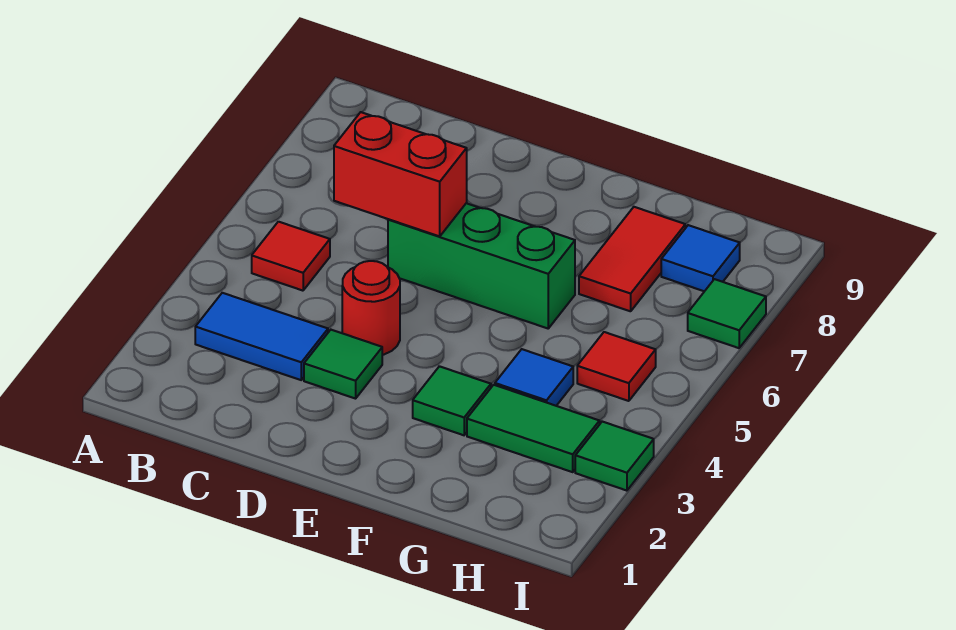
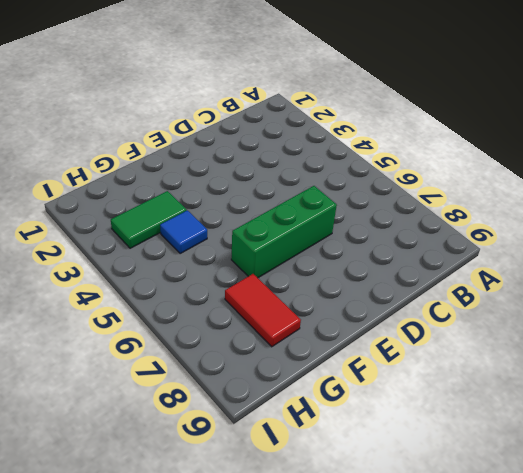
none -> blue tile B3:C3 level 1
none -> red tile B5 level 1
none -> green tile D3 level 1

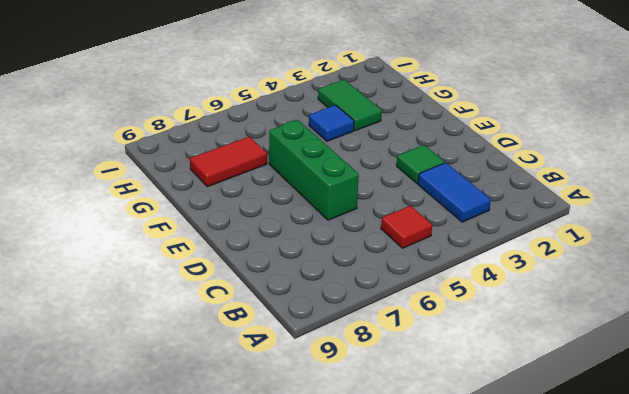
none -> red round brick D4 level 1
none -> green tile F3 level 1
none -> red tile H5 level 1

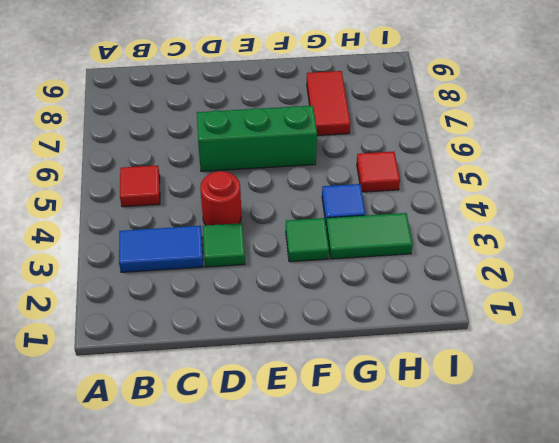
none -> blue tile H8 level 1
none -> green tile I3 level 1
none -> green tile I7 level 1

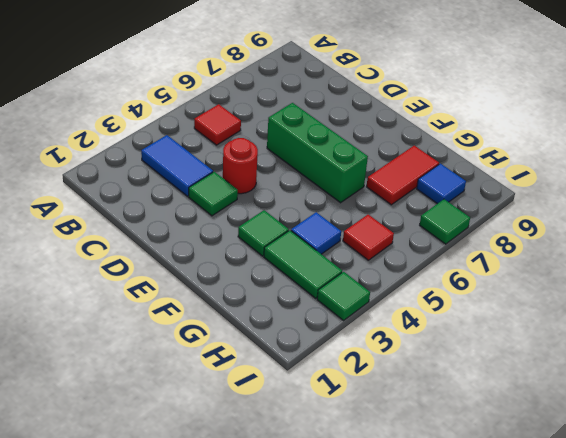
none -> red brick C6:D6 level 2

